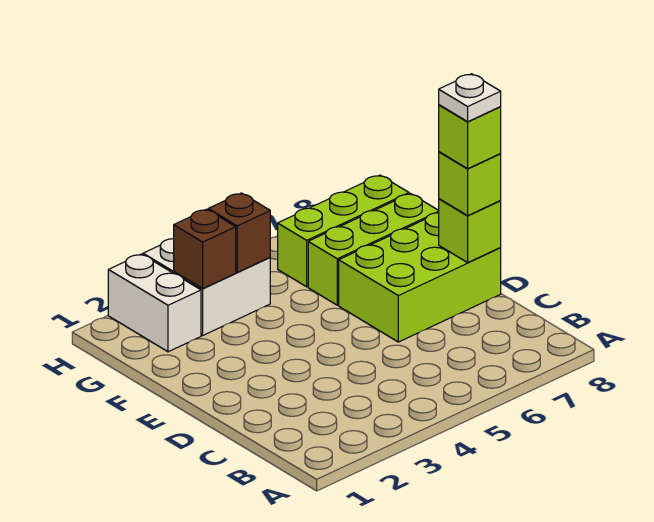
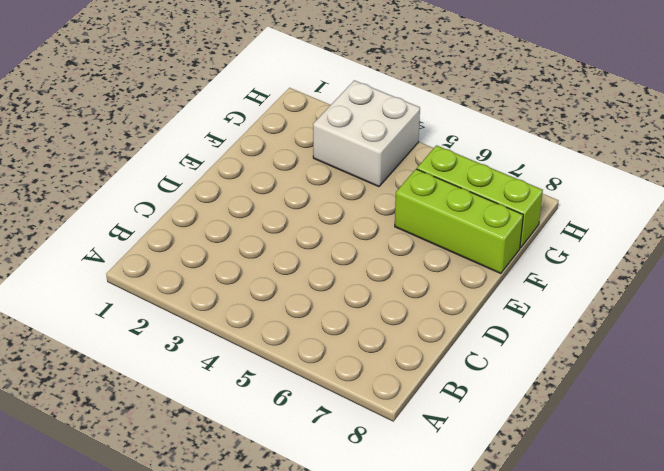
none -> lime brick D6:E8 level 1
none -> white brick G2:H2 level 1

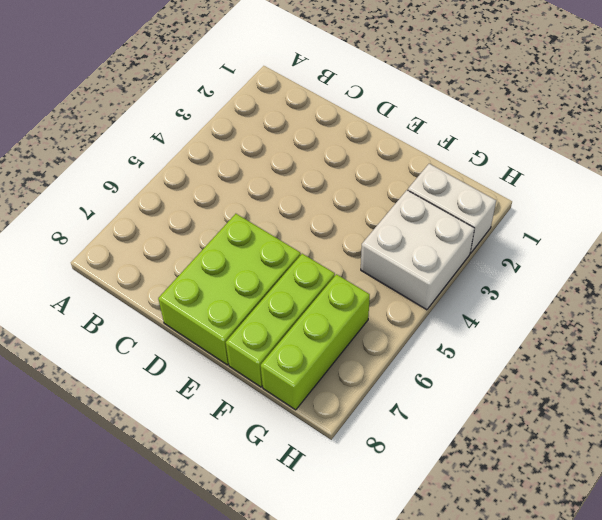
none -> lime brick D8 level 2
none -> brown brick G3 level 2

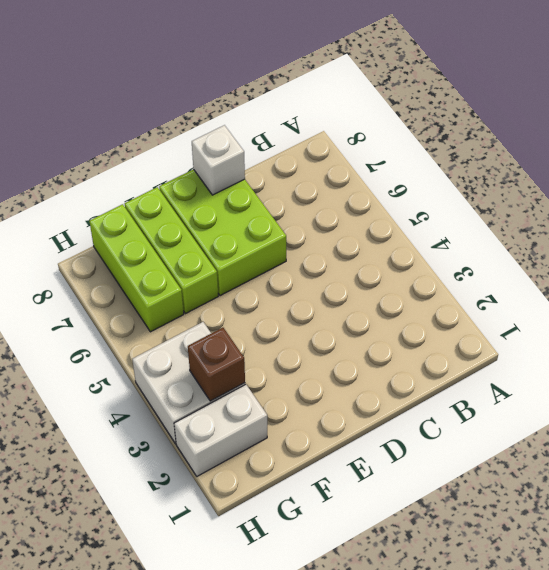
white brick D8 level 2 -> lime brick D8 level 2
none -> brown brick G4 level 2
none -> lime brick D8 level 3

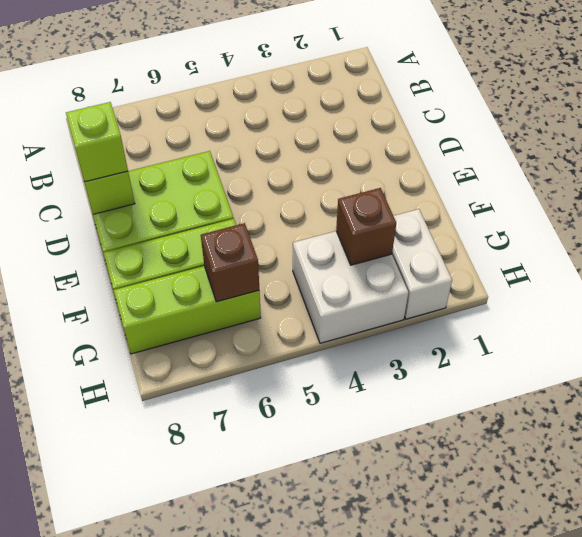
brown brick G6 level 2 -> brown brick G4 level 2
none -> lime brick D8 level 4
none -> white plate D8 level 5

